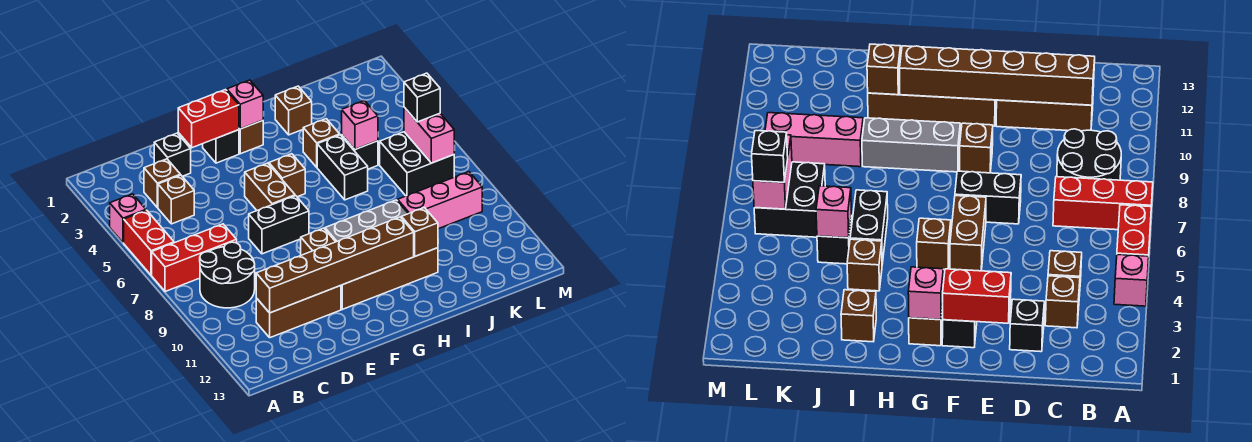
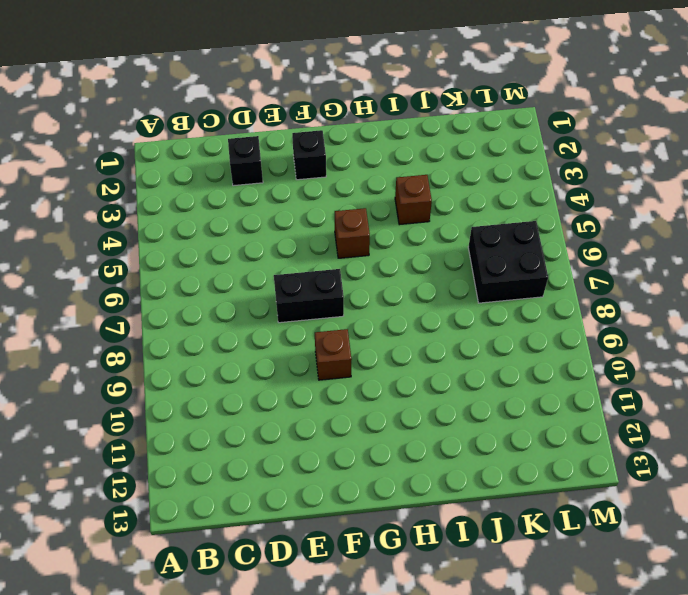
none -> pink brick A4 level 1
none -> red brick A5:A6 level 1
none -> red brick A7:C7 level 1

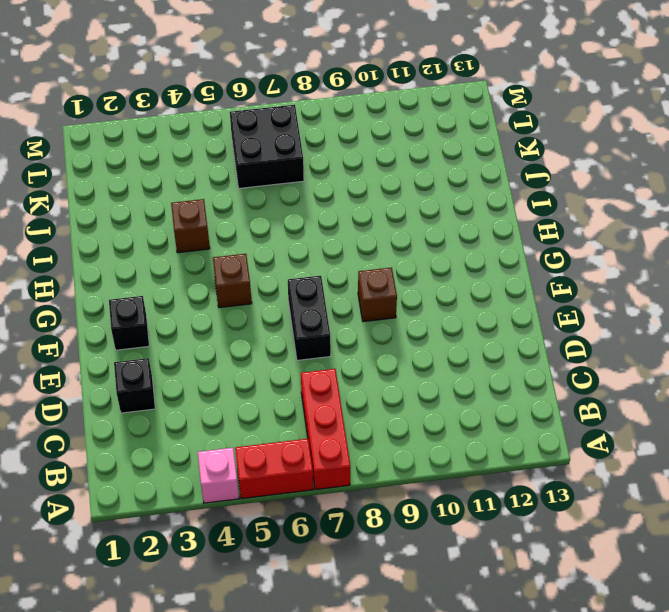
none -> black round brick B8:C9 level 1
none -> brown brick C3 level 1
none -> brown brick C4 level 1

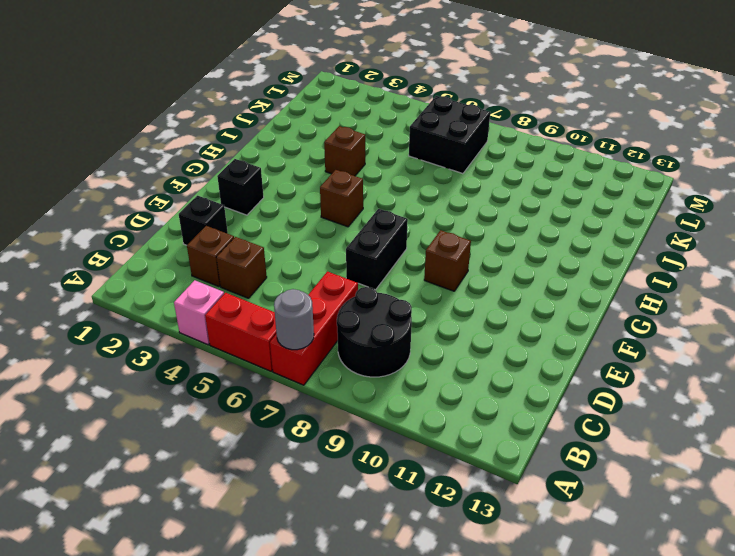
grey round brick A7 level 2 -> none
none -> brown brick C11:E11 level 1
none -> brown brick F5:F6 level 1
none -> brown brick F11:I11 level 1

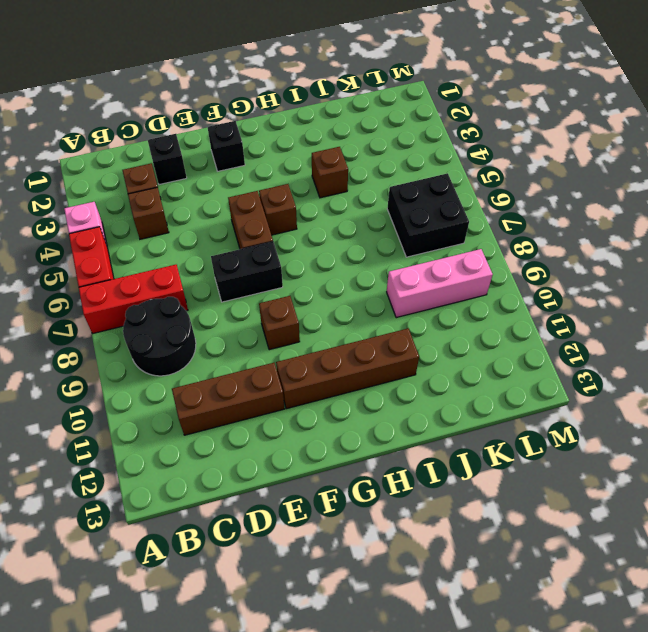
none -> brown brick G2 level 1
none -> grey brick G9:I9 level 1
none -> brown brick I2 level 1

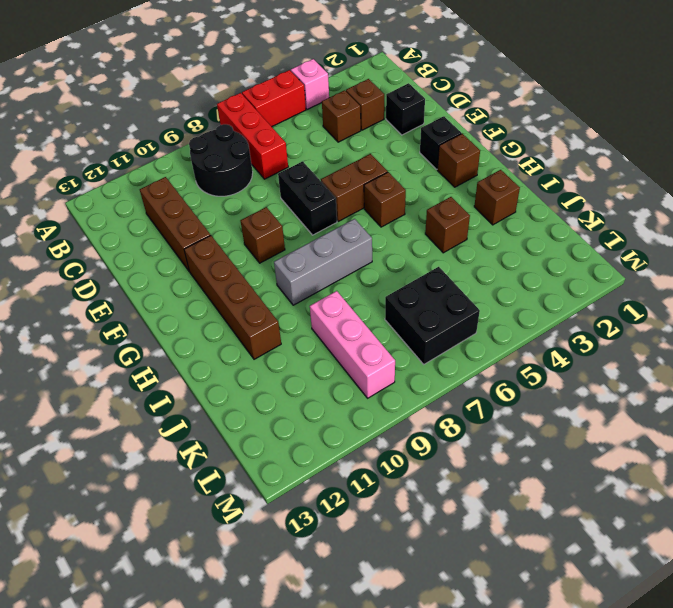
grey brick H7:H9 level 1 -> grey brick G9:I9 level 1
none -> black brick I5:I6 level 1
none -> black brick J5 level 1
none -> brown brick C11:H11 level 2

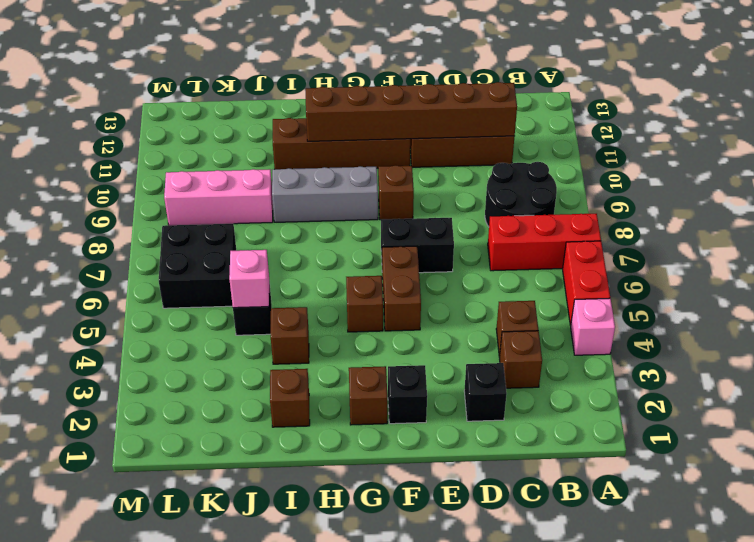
none -> black brick I5:I6 level 1
none -> red brick E2:F2 level 2
none -> pink brick G2 level 2

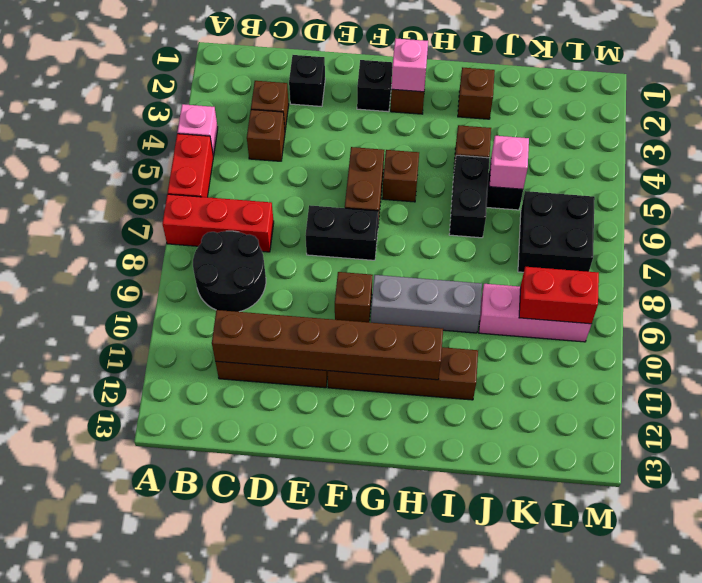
red brick K9:L9 level 2 -> red brick E2:F2 level 2
none -> brown brick I11 level 2
none -> pink brick L6:L7 level 2
none -> black brick L6 level 3

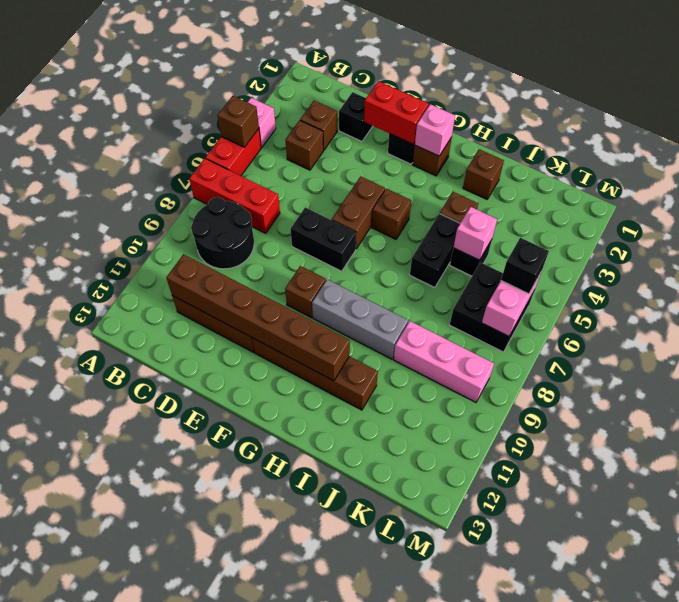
brown brick A5 level 2 -> brown brick I11 level 2

